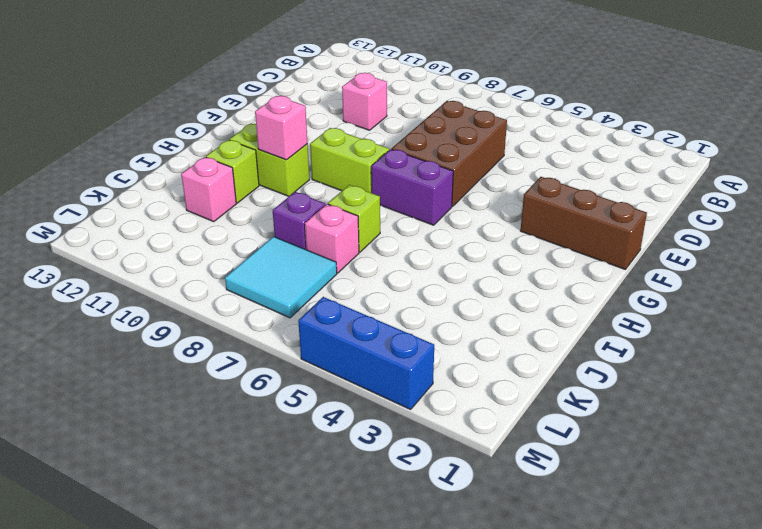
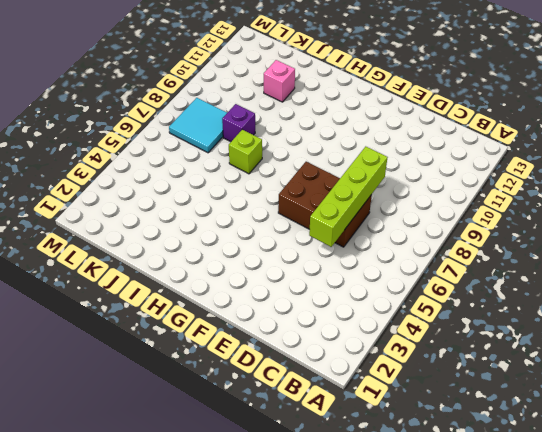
lime brick D5:D8 level 2 -> none
none -> pink brick D10 level 1
none -> brown brick F1:F3 level 1
none -> purple brick G6:G7 level 1

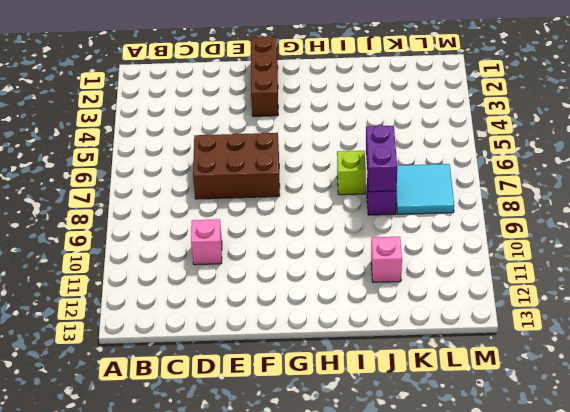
purple brick J7:J8 level 2 -> purple brick G6:G7 level 1
none -> lime brick G8:G9 level 1
none -> lime brick H10:H11 level 1
none -> lime brick I11 level 1

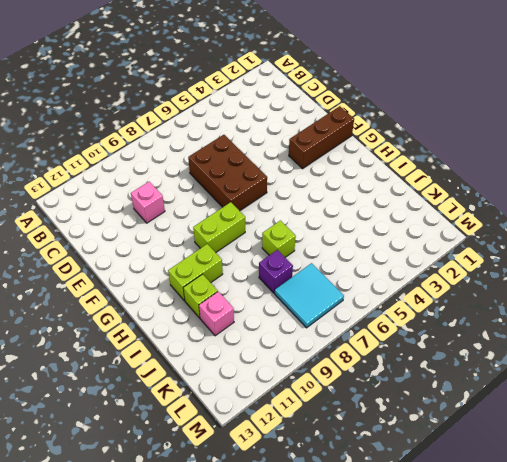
none -> purple brick G6:G7 level 1
none -> pink brick J7 level 1
none -> blue brick M3:M5 level 1

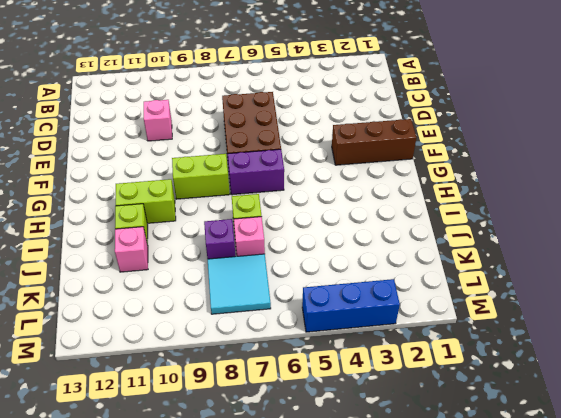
none -> pink brick H10 level 2

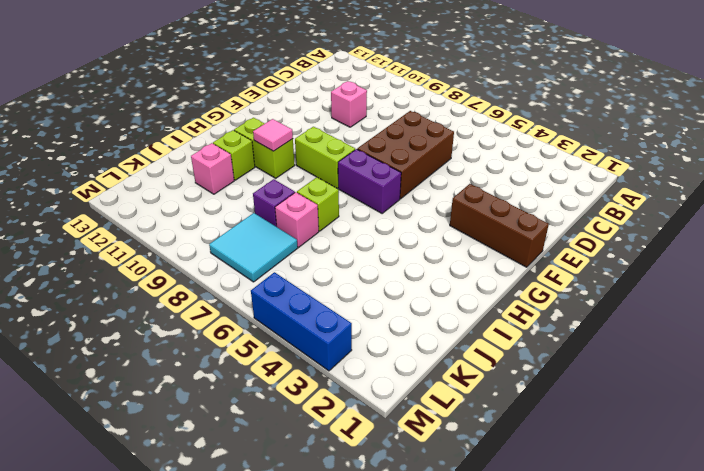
pink tile H10 level 2 -> pink brick H10 level 2

